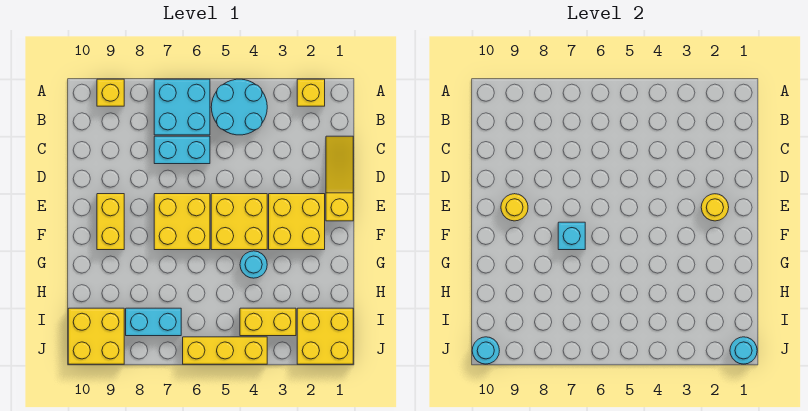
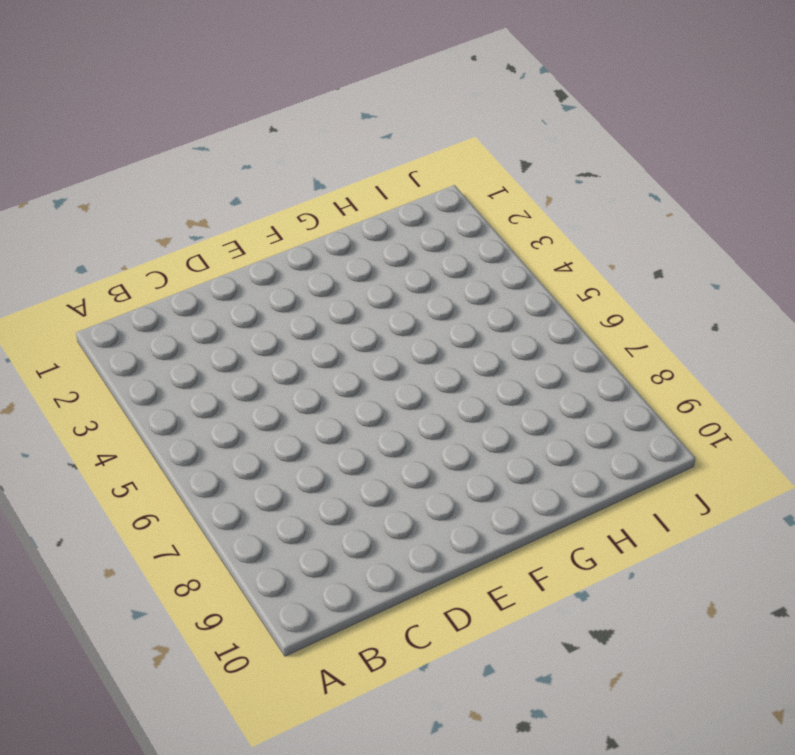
none -> yellow brick A2 level 1
none -> cyan round brick A4:B5 level 1
none -> cyan brick A6:B7 level 1

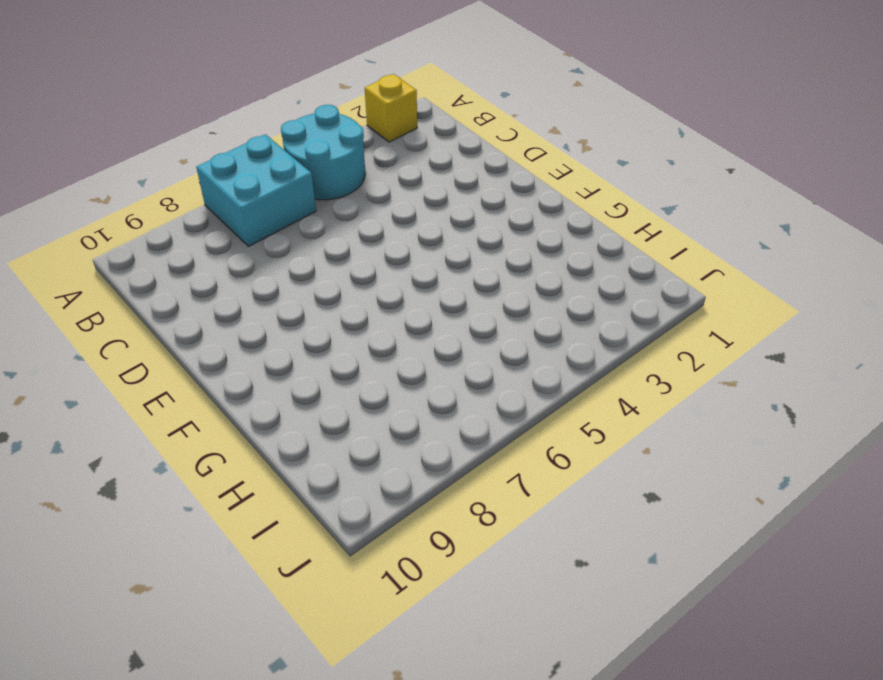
none -> yellow brick A9 level 1
none -> yellow slope C1:E1 level 1 top E
none -> cyan brick C6:C7 level 1

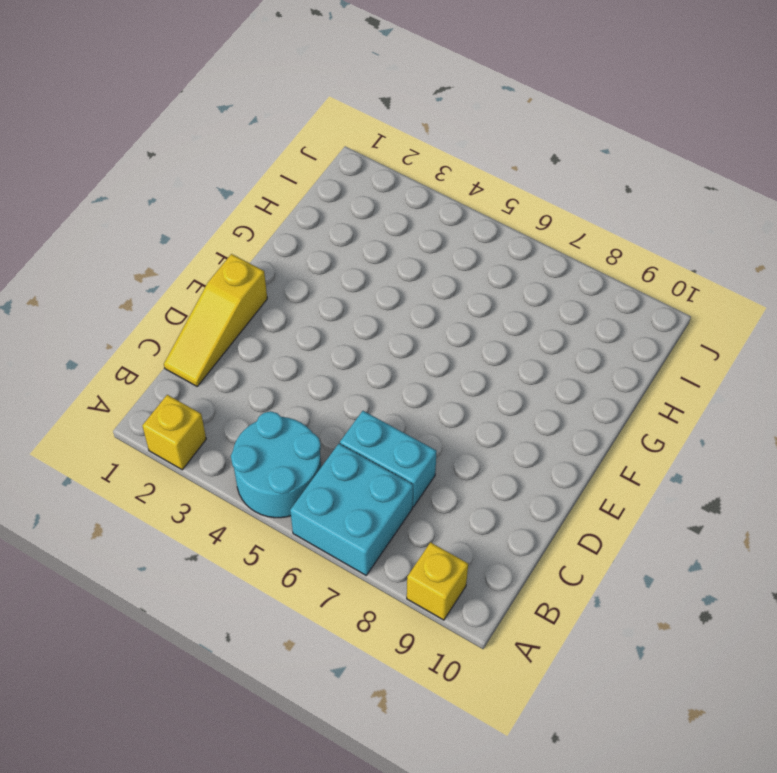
none -> yellow brick E2:F3 level 1
none -> yellow brick E4:F5 level 1
none -> yellow brick E6:F7 level 1

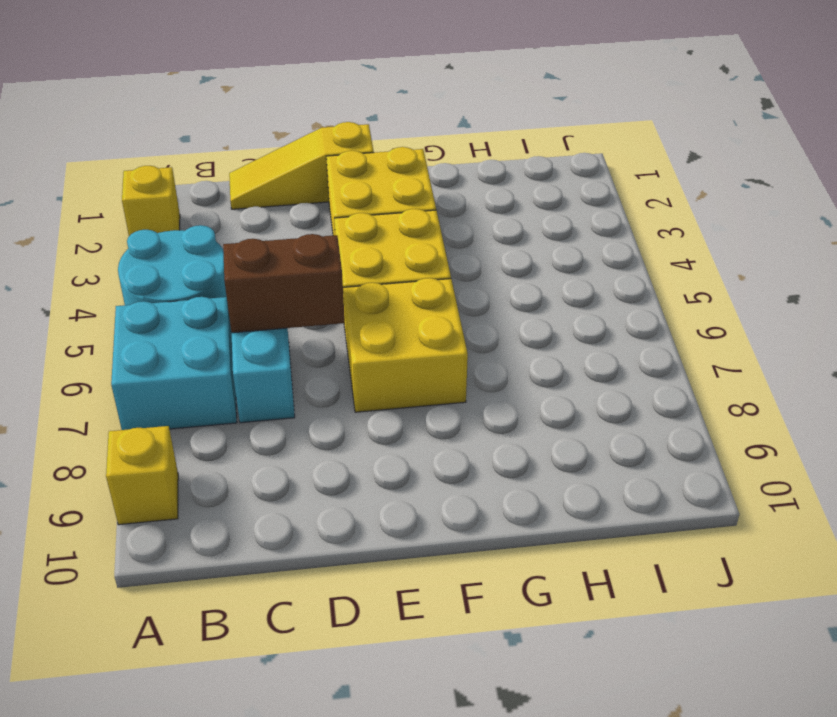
brown brick C6:D6 level 2 -> none
none -> yellow brick E9:F9 level 1
none -> cyan round brick G4 level 1
none -> yellow brick I1:J2 level 1

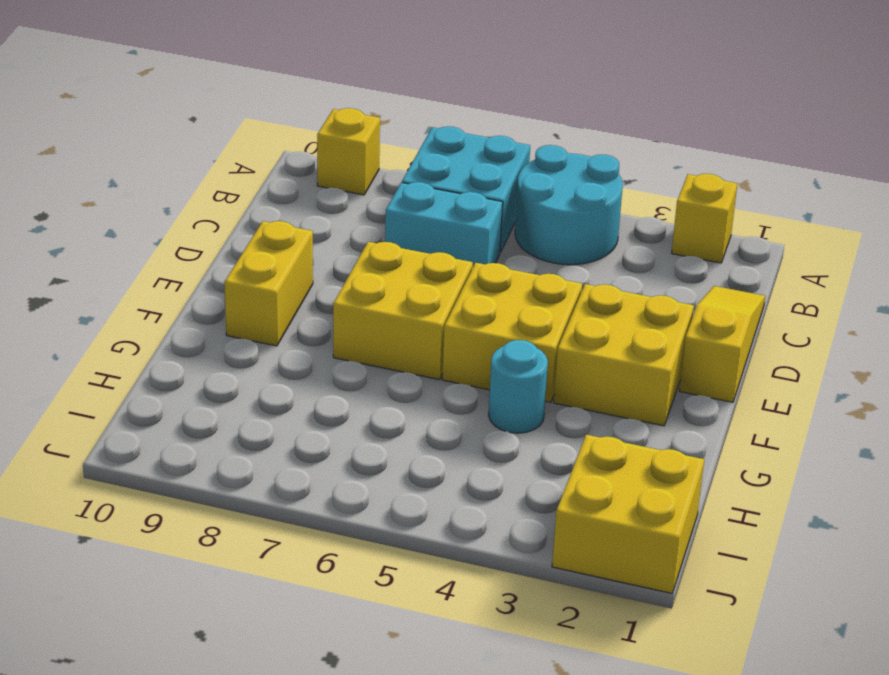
none -> yellow brick I3:I4 level 1
none -> cyan brick I7:I8 level 1
none -> yellow brick I9:J10 level 1

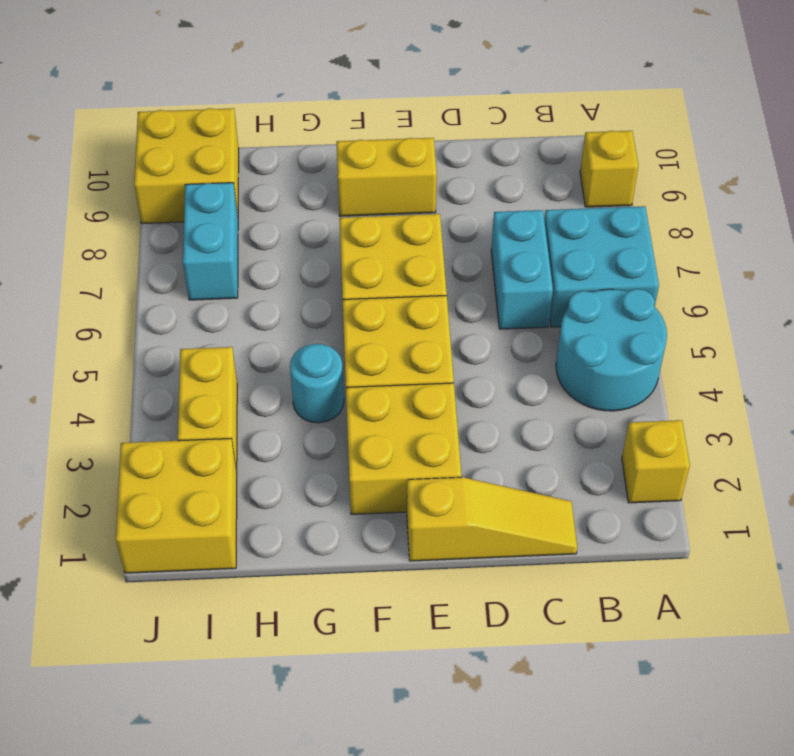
none -> yellow brick J4:J6 level 1
none -> yellow round brick E2 level 2
none -> yellow round brick E9 level 2

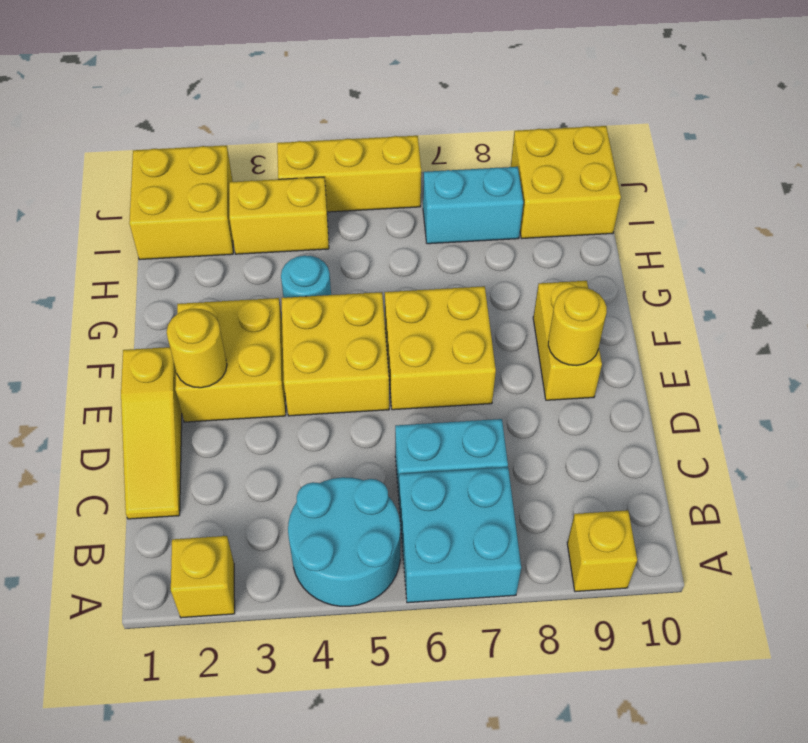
none -> cyan brick F7 level 2
none -> cyan round brick J1 level 2
none -> cyan round brick J10 level 2

